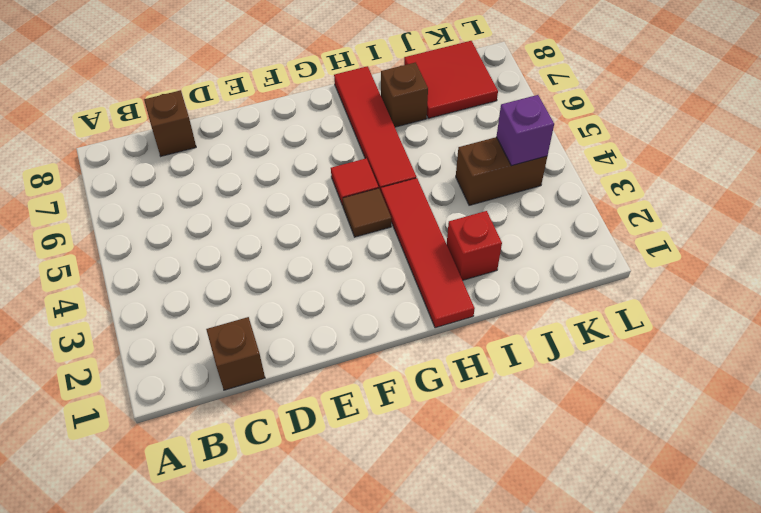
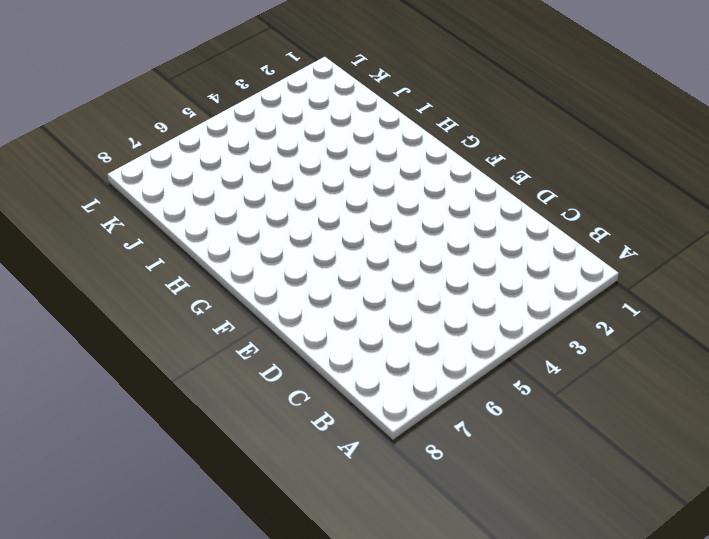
none -> brown brick C1 level 1
none -> brown brick C8 level 1

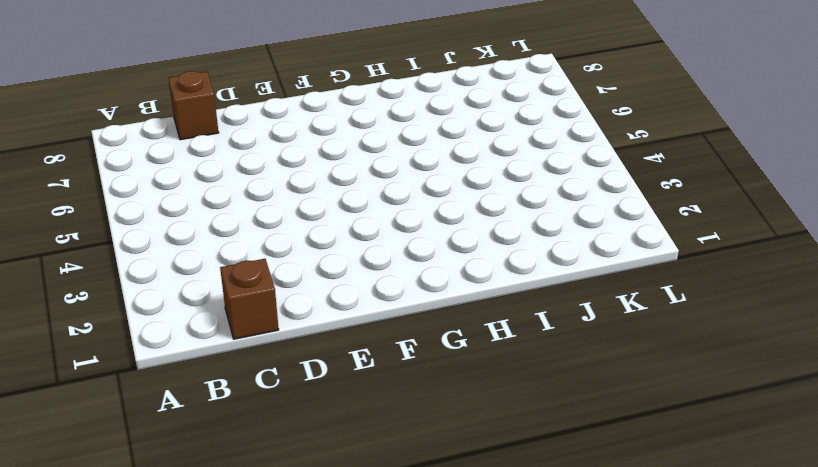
none -> brown tile G4 level 1
none -> red tile G5 level 1

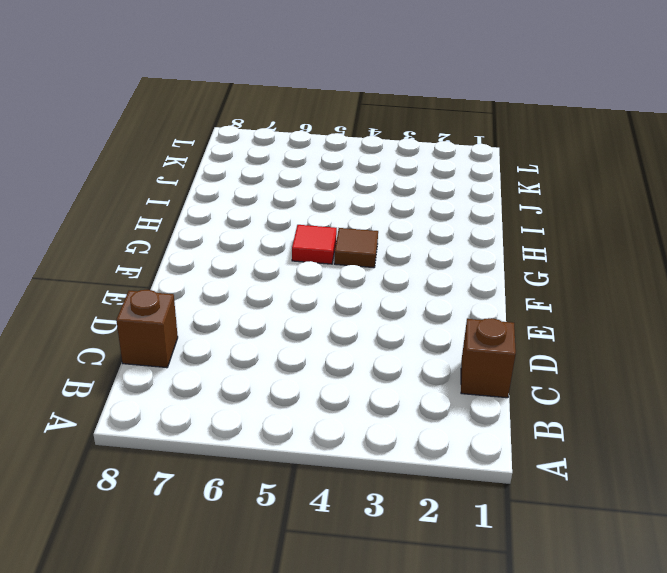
none -> red tile H1:H4 level 1
none -> red tile H5:H8 level 1

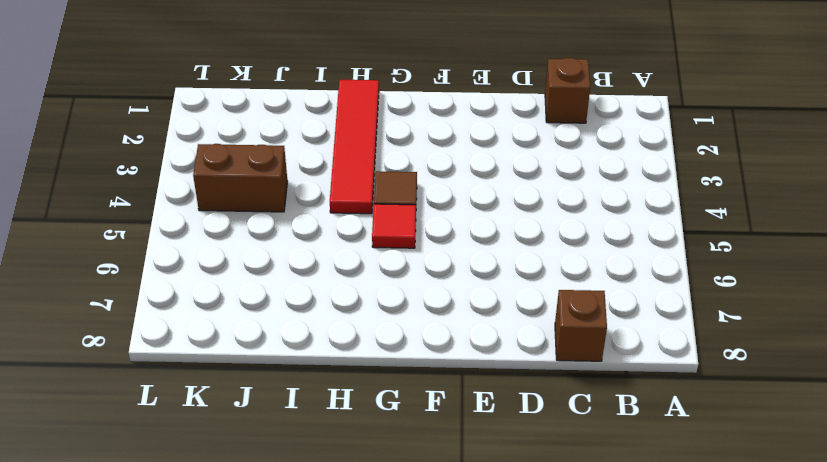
none -> red tile H5:H8 level 1
none -> red brick I2 level 1

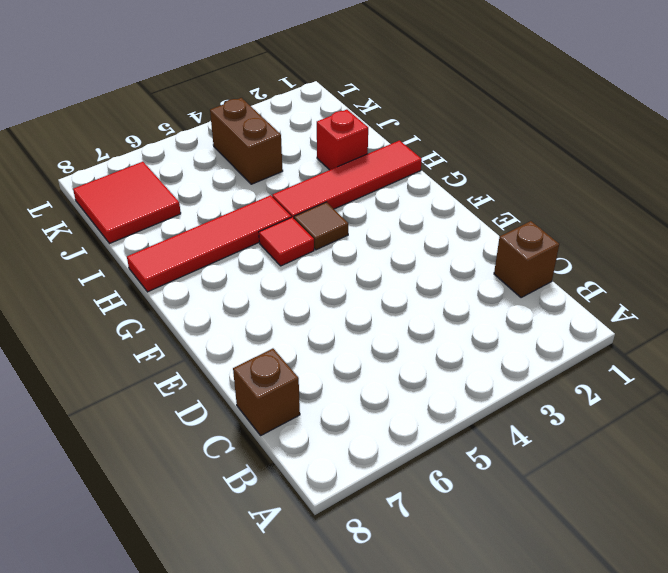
none -> brown brick I7 level 1
none -> purple brick K4 level 2

